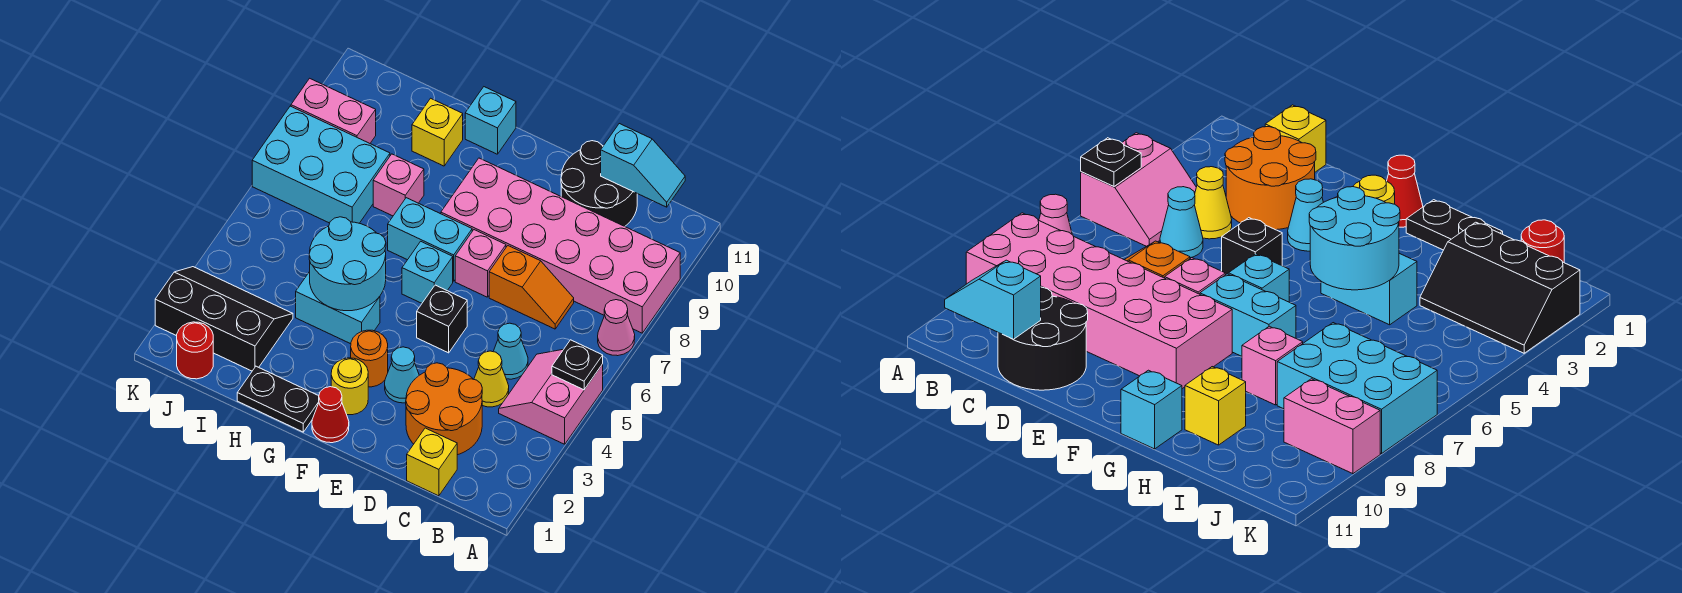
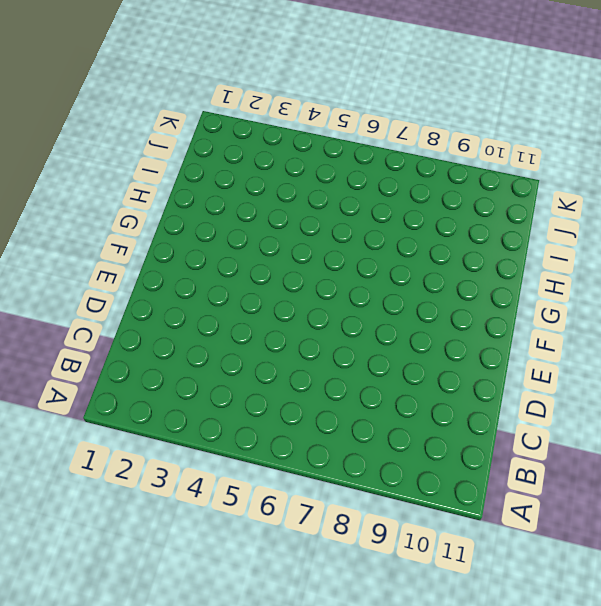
none -> pink slope A4:B5 level 1 top A
none -> pink cone A7 level 1
none -> pink brick A8:F9 level 1

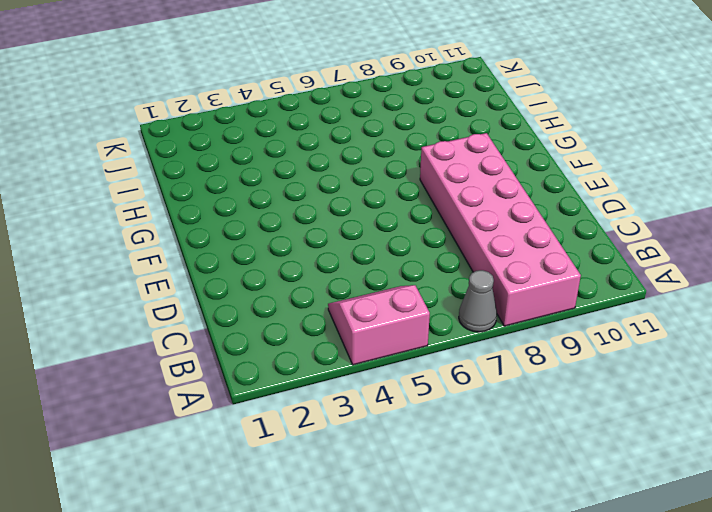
grey cone A7 level 1 -> pink cone A7 level 1
none -> yellow brick C1 level 1
none -> orange round brick C2:D3 level 1
none -> yellow cone C4 level 1

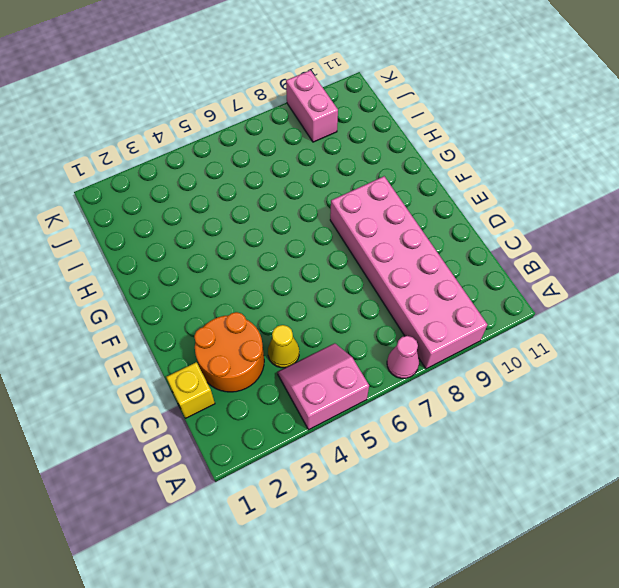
none -> cyan cone C5 level 1
none -> orange slope C7:D7 level 1 top D
none -> black round brick C10:D11 level 1

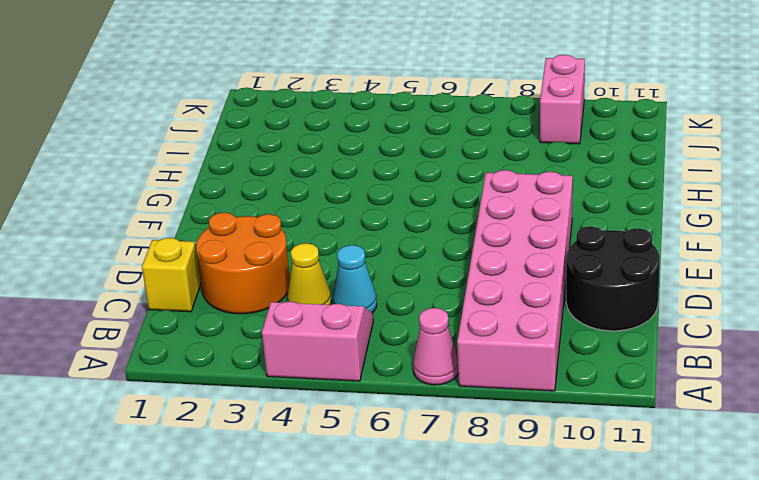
none -> orange slope C7:D7 level 1 top D
none -> cyan cone E3 level 1
none -> black brick E5 level 1

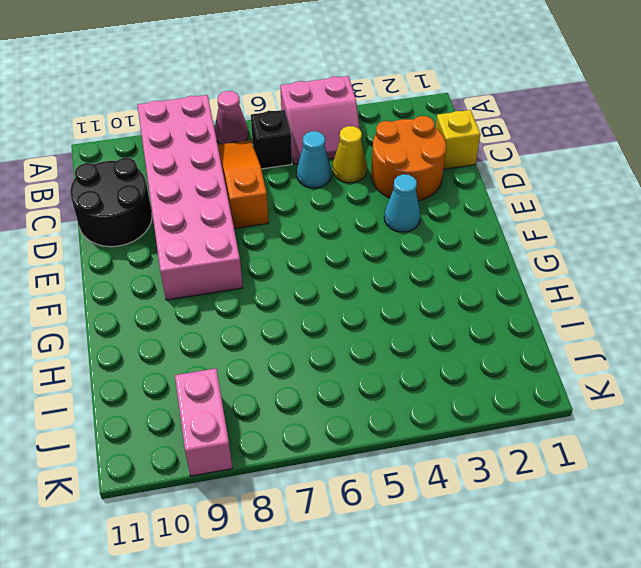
black brick B6 level 1 -> black brick E5 level 1
orange slope B7:D7 level 1 top D -> orange slope C7:D7 level 1 top D
none -> pink brick E7 level 1
none -> red cone F1 level 1
none -> yellow round brick F2 level 1

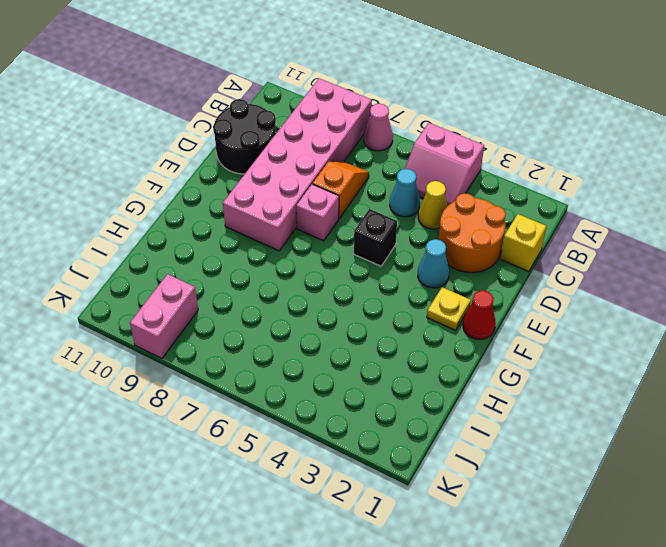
yellow plate F2 level 1 -> yellow round brick F2 level 1
none -> orange round brick F3 level 1
none -> cyan brick F6 level 1
none -> cyan brick F7:G7 level 1

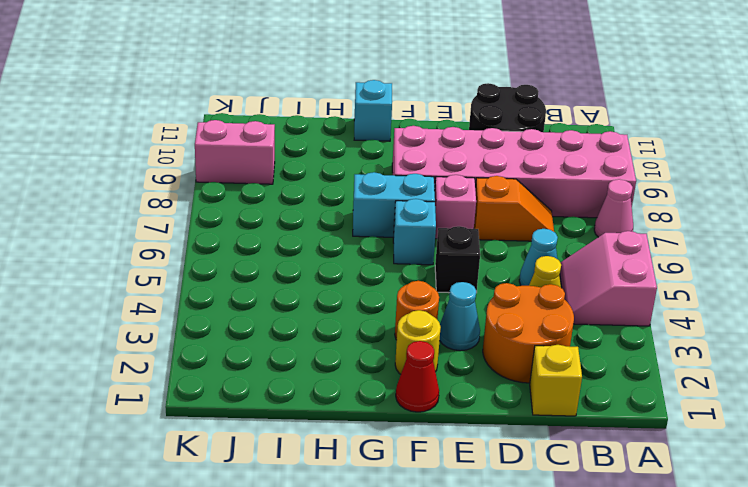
none -> black plate G1:H1 level 1
none -> cyan brick G4:H4 level 1
none -> pink brick H8 level 1

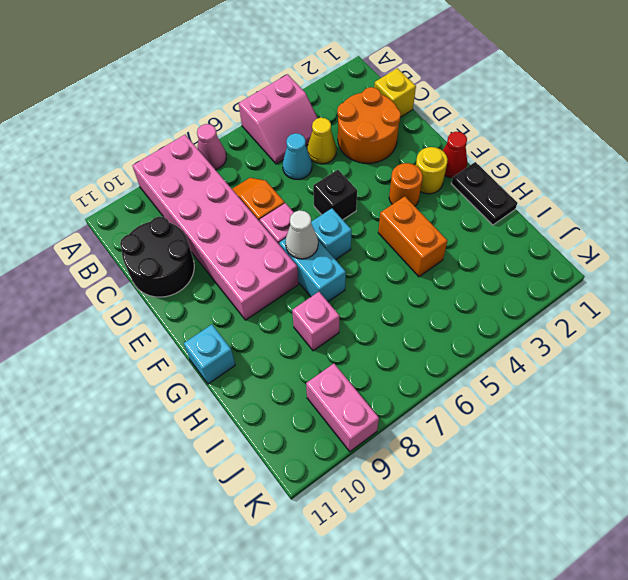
white cone F7 level 2 -> none
orange brick G4:H4 level 1 -> cyan brick G4:H4 level 1
none -> cyan cone E3 level 1
none -> yellow brick H10 level 1
none -> black slope I2:K3 level 1 top 2

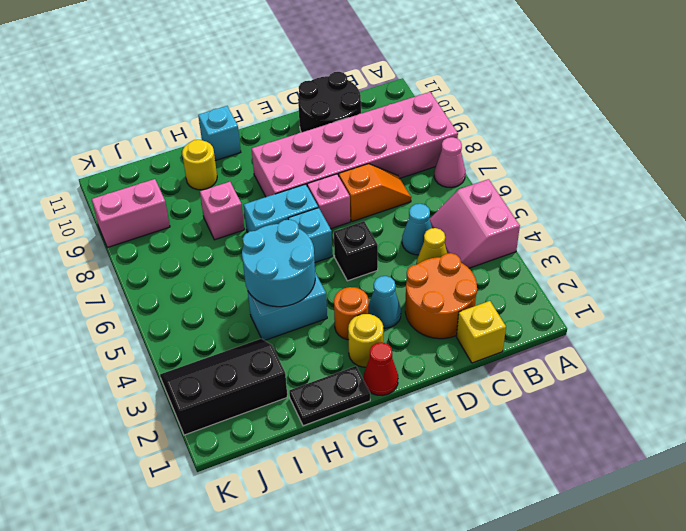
yellow round brick H10 level 1 -> yellow brick H10 level 1
none -> cyan brick I7:K8 level 1
none -> red round brick J1 level 1
none -> black plate A5 level 2

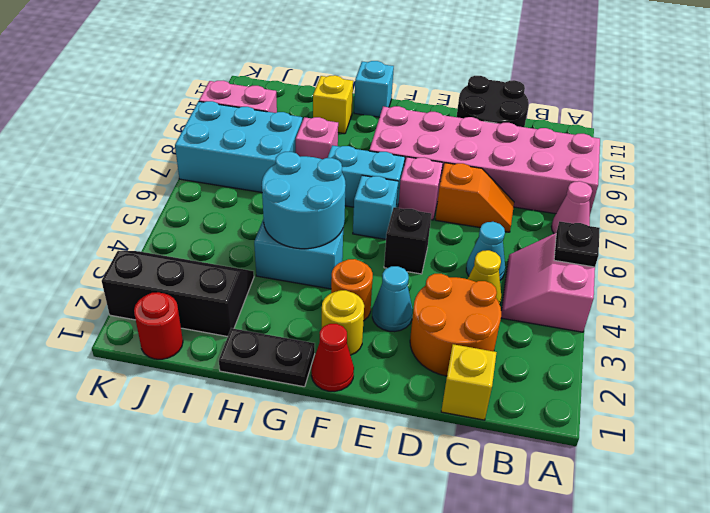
none -> cyan slope B11:C11 level 2 top C

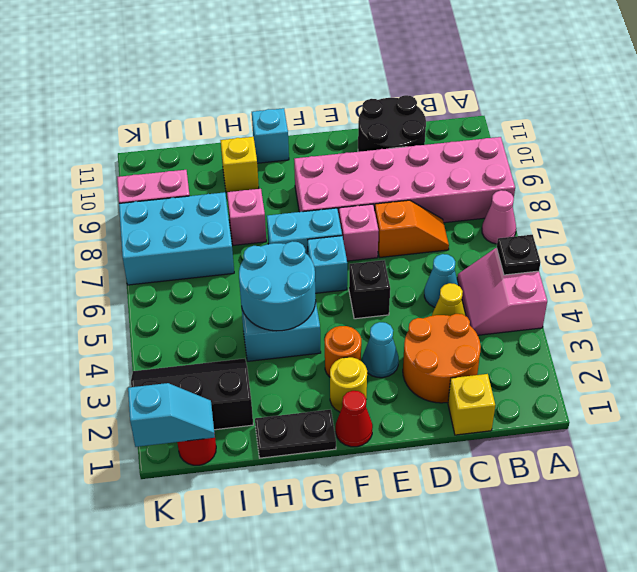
cyan slope J1:K1 level 2 top K -> cyan slope B11:C11 level 2 top C

